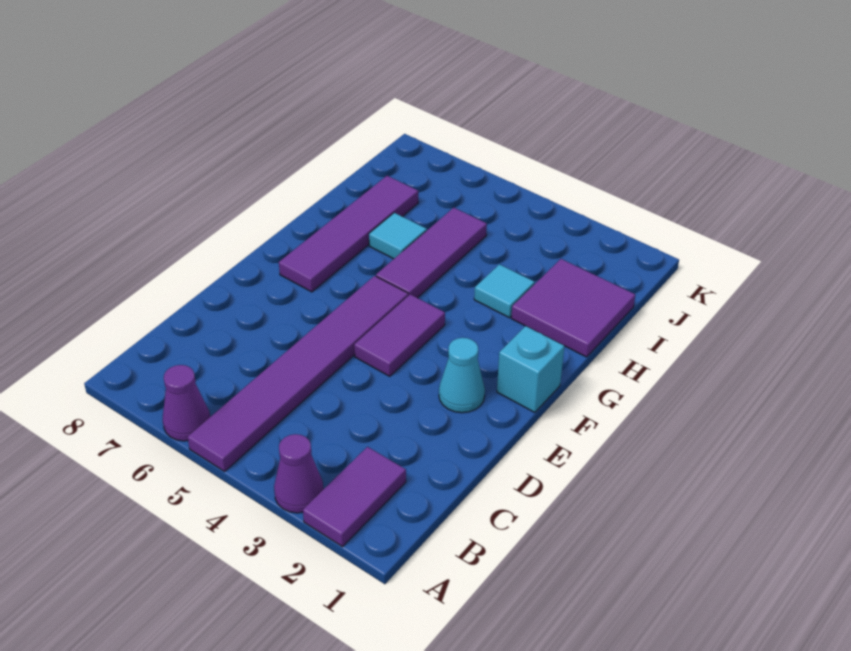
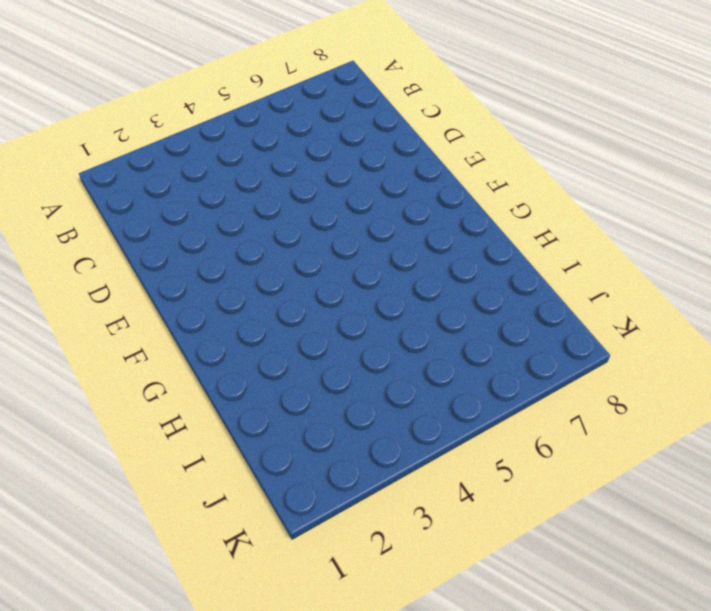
none -> purple tile A2:B2 level 1
none -> purple cone A3 level 1
none -> purple tile A5:F5 level 1

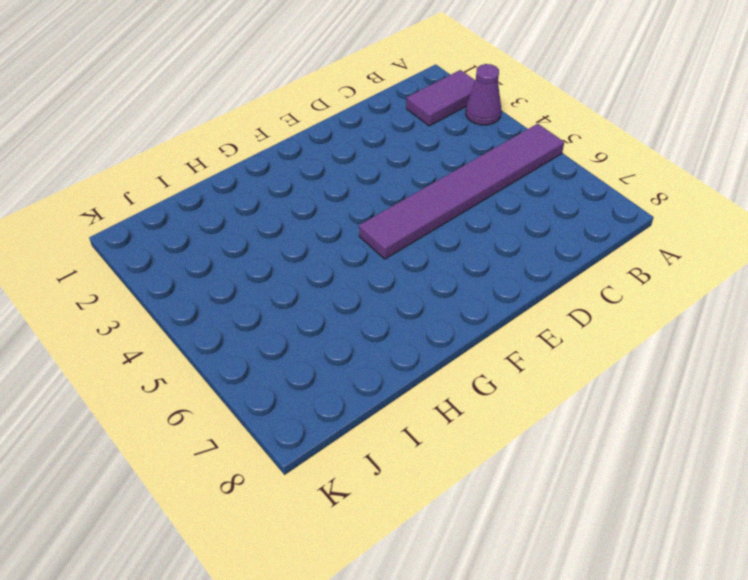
none -> purple cone A6 level 1
none -> cyan cone E2 level 1
none -> purple tile E4:F4 level 1

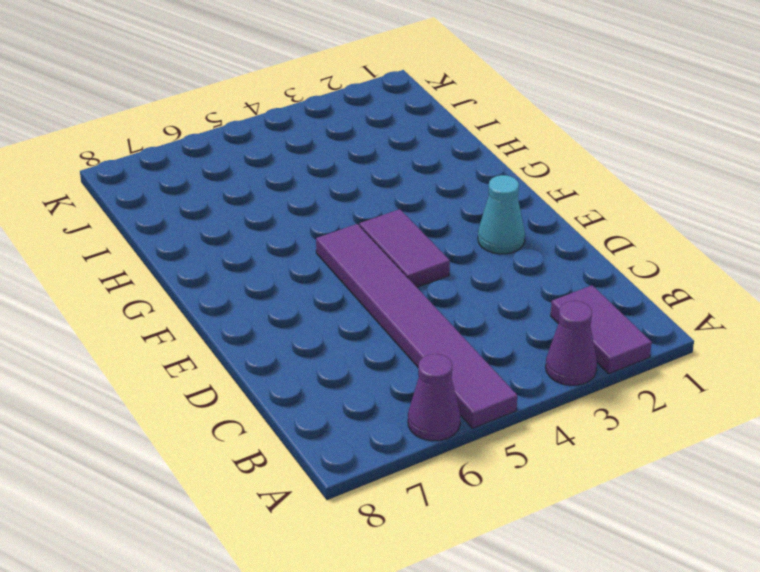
none -> cyan brick F1 level 1
none -> purple tile F7:I7 level 1
none -> purple tile G5:I5 level 1

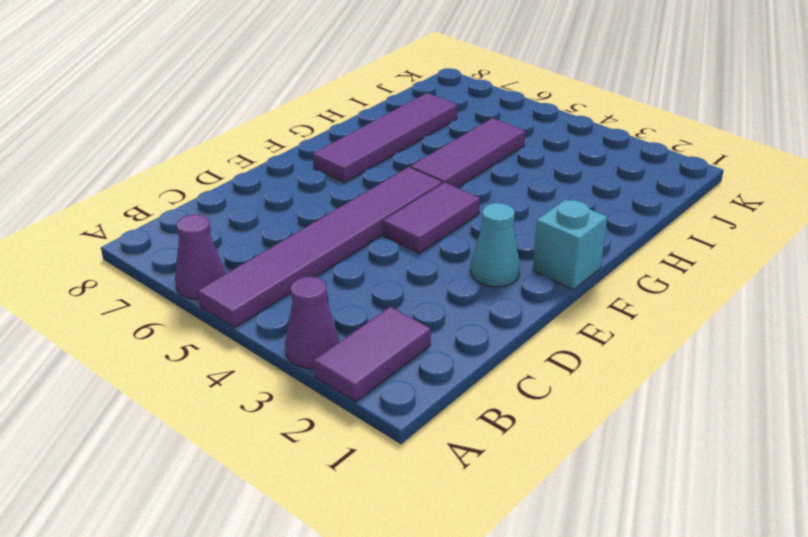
none -> purple tile H1:I2 level 1
none -> cyan tile H3 level 1
none -> cyan tile H6 level 1

